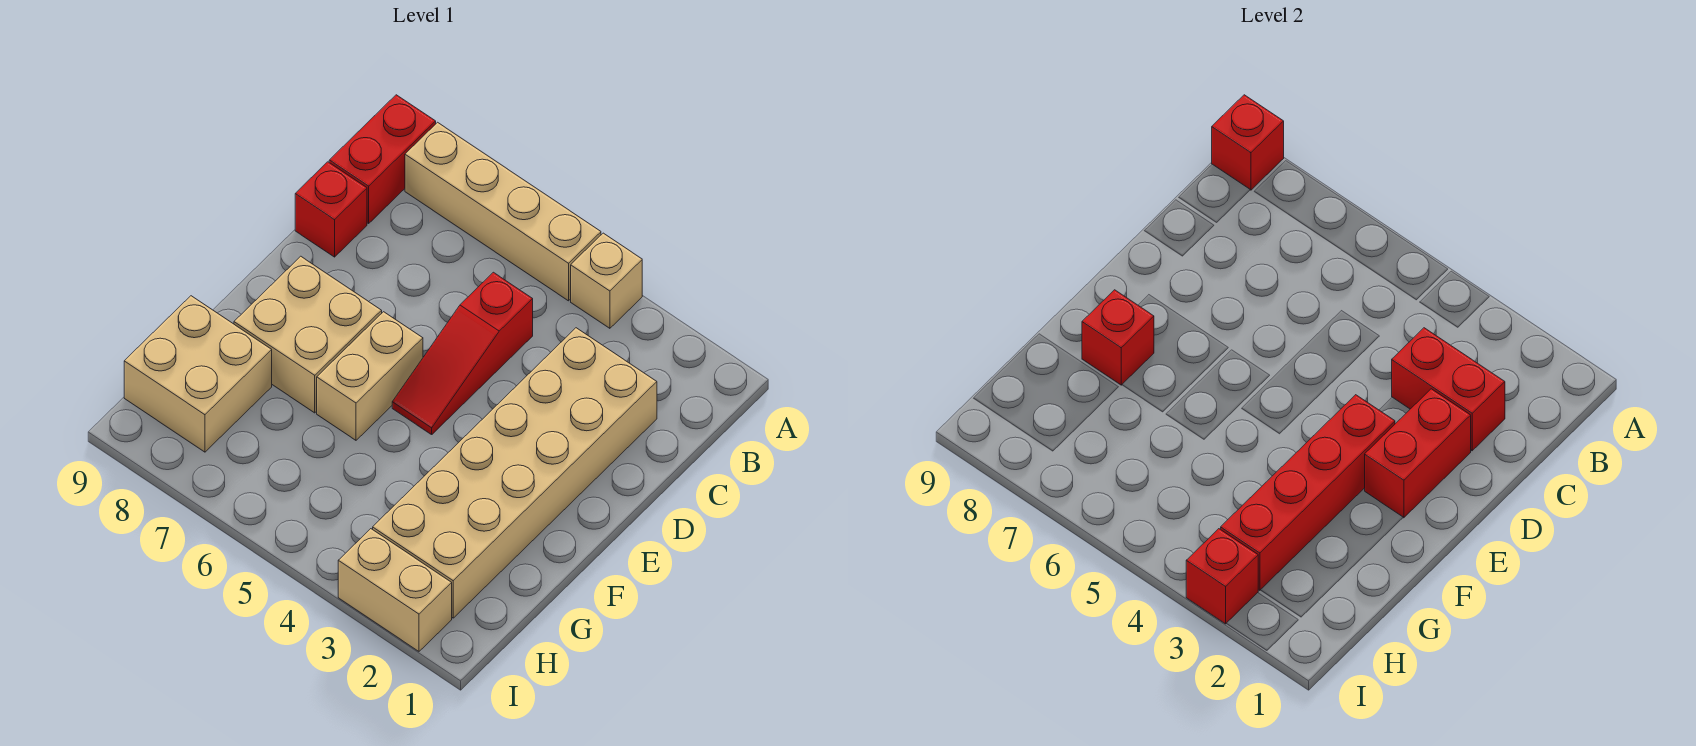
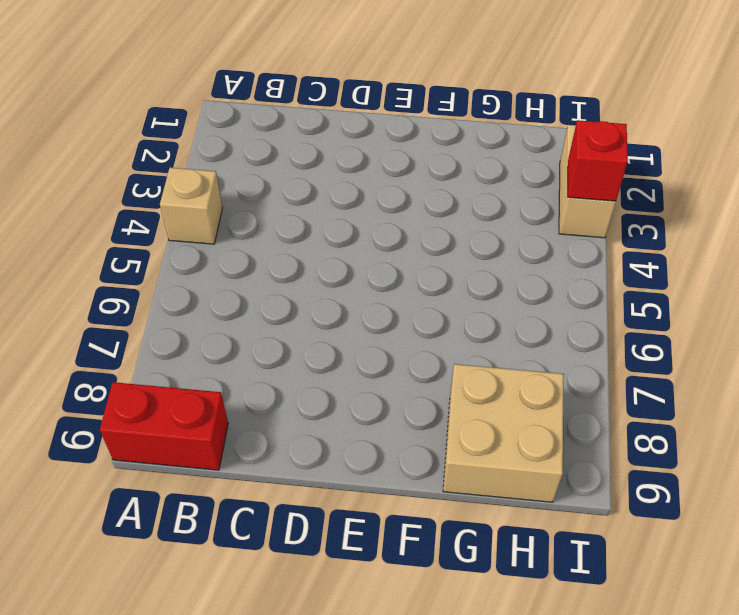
none -> tan brick A5:A8 level 1
none -> tan brick C2:H3 level 1
none -> red slope C5:E5 level 1 top C

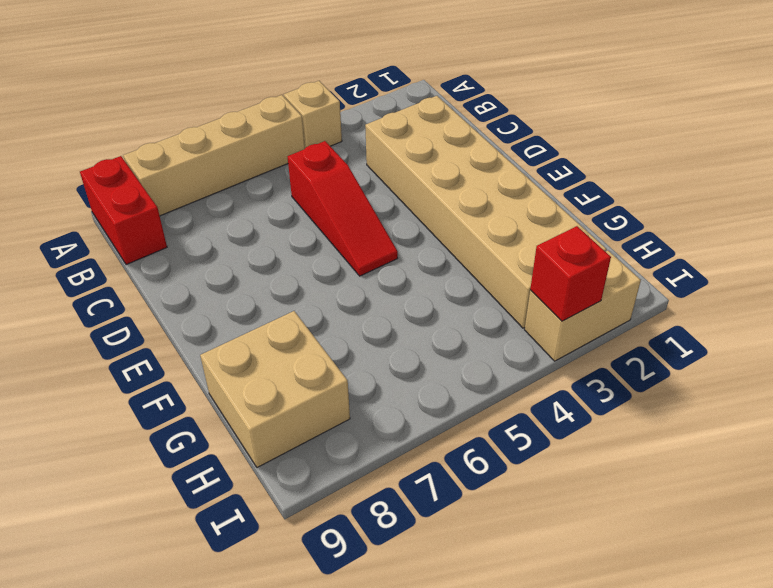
none -> red brick C9 level 1
none -> tan brick E6:F6 level 1
none -> tan brick E7:F8 level 1

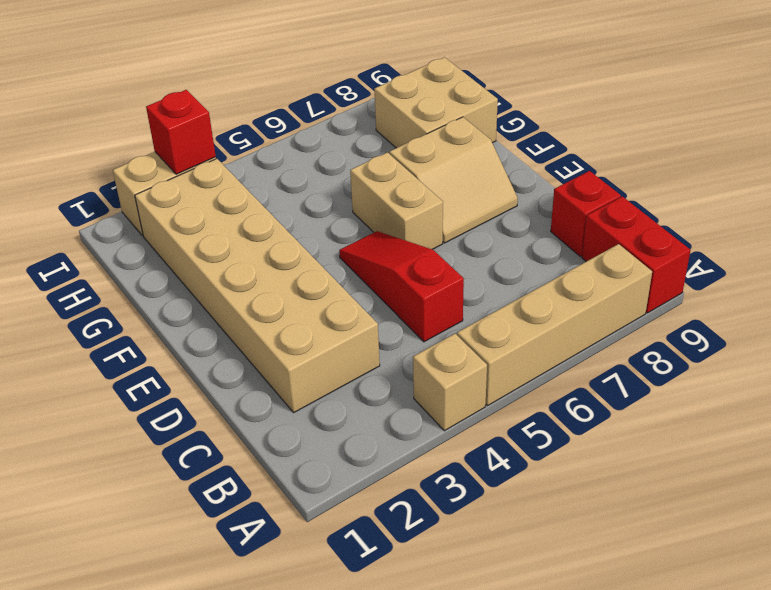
tan slope E7:F8 level 1 top F -> tan brick E7:F8 level 1
none -> red brick A9 level 2
none -> red brick C2:C3 level 2
none -> red brick D2:E2 level 2

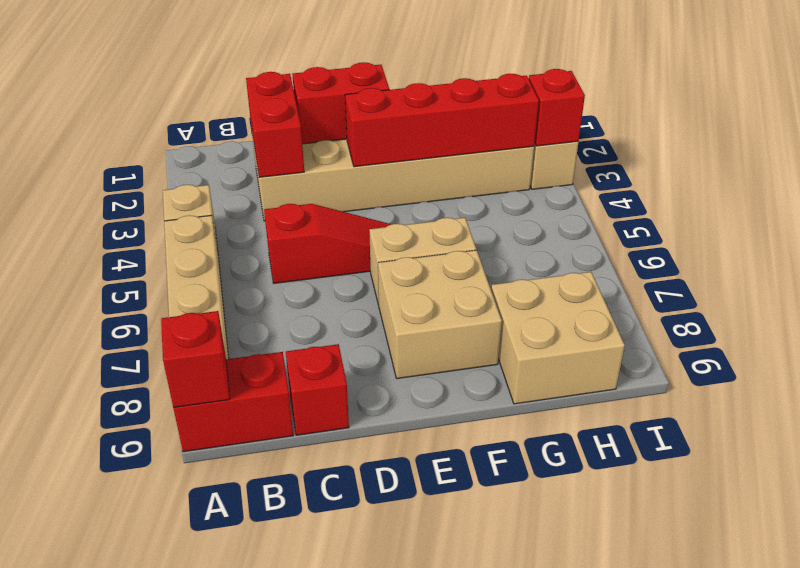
none -> red brick F8 level 2

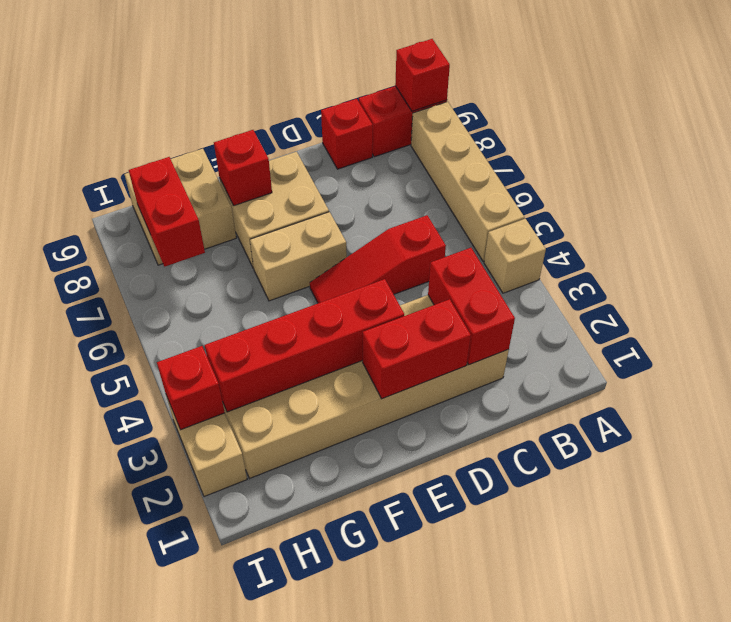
red brick H7:H8 level 2 -> none

